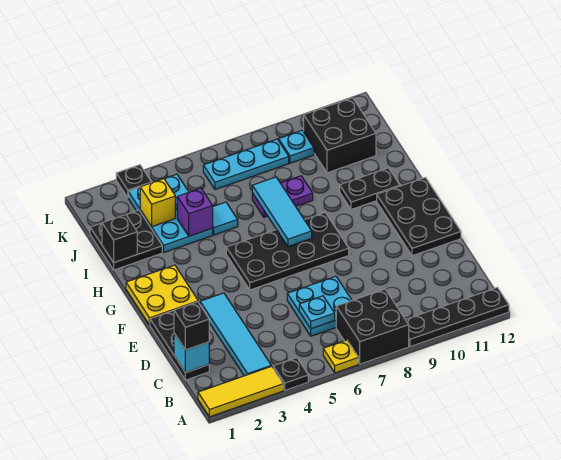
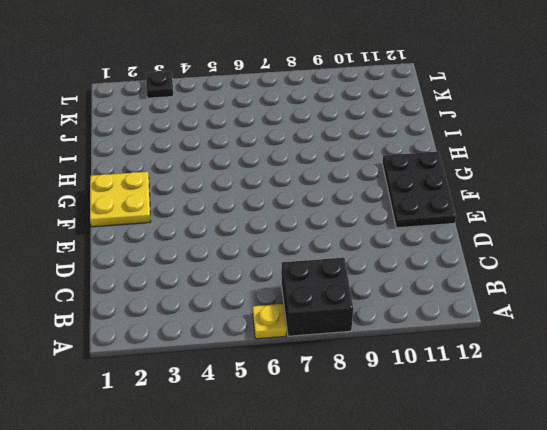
none -> yellow tile A1:A3 level 1
none -> black plate A4 level 1
none -> black plate A9:A12 level 1

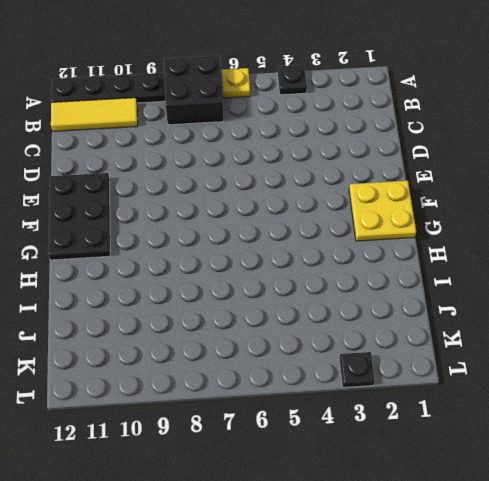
yellow tile B10:B12 level 1 -> yellow tile A1:A3 level 1
none -> cyan tile B3:E3 level 1
none -> black plate C1:E1 level 1
none -> cyan plate C6:D7 level 1

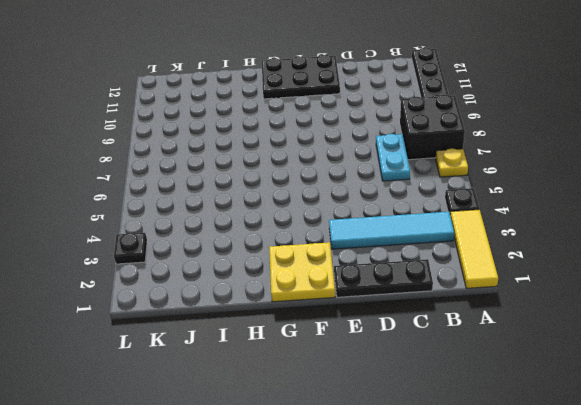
cyan plate C6:C7 level 1 -> cyan plate C6:D7 level 1
none -> black plate F5:G8 level 1
none -> black plate H10:H11 level 1
none -> black plate I1:J2 level 1

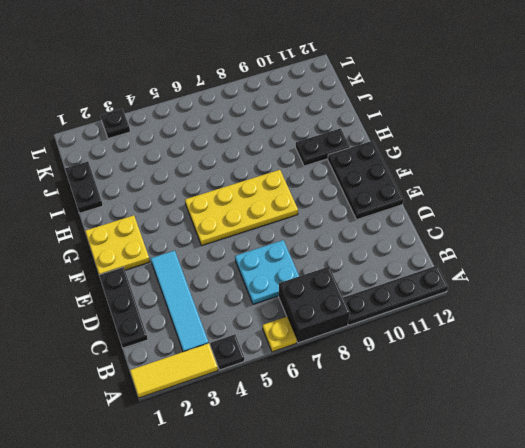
yellow plate F5:G8 level 1 -> black plate F5:G8 level 1
black plate I1:J1 level 1 -> black plate I1:J2 level 1
none -> cyan plate I3:K4 level 1
none -> cyan tile I5 level 1
none -> purple plate I7:I8 level 1

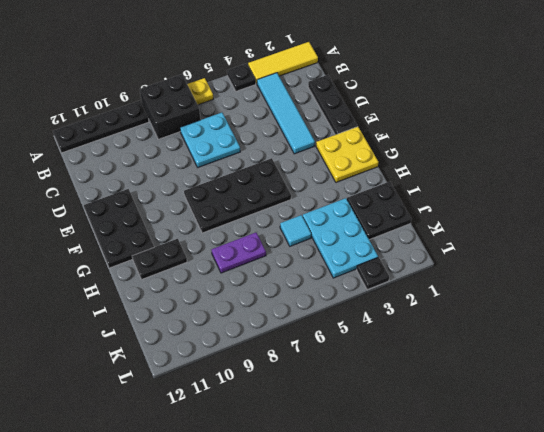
none -> black brick J10:K11 level 1
none -> cyan plate K6:K8 level 1
none -> cyan plate K9 level 1

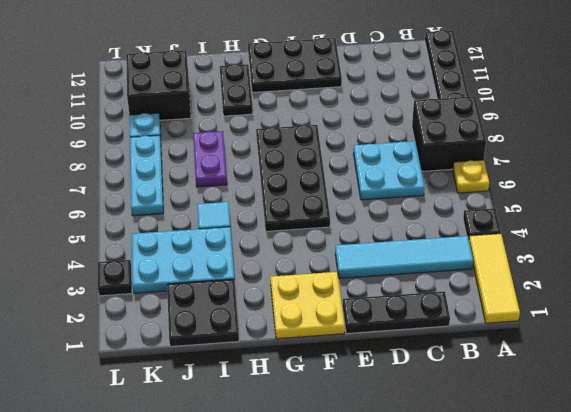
none -> cyan brick C1 level 2
none -> cyan plate C6 level 2
none -> cyan tile G7:I7 level 2

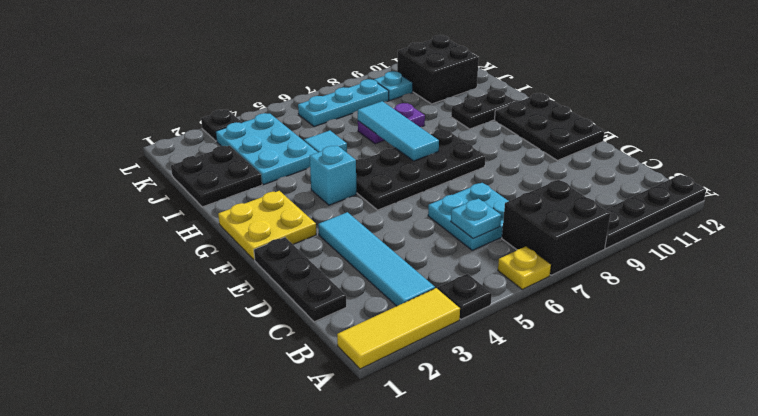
cyan brick G4 level 1 -> cyan brick C1 level 2
none -> black brick I1 level 2
none -> purple brick I4 level 2
none -> yellow brick J3 level 2

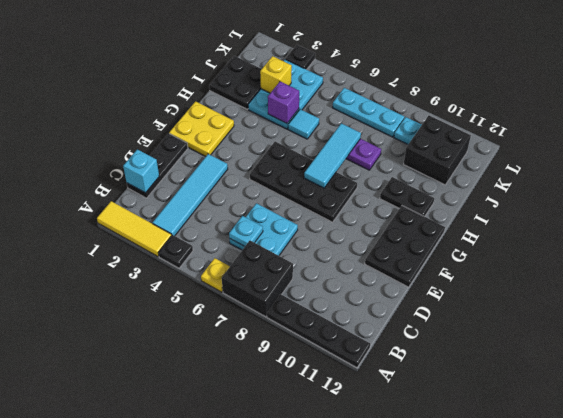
none -> black brick I1 level 2
none -> black brick C1 level 3

